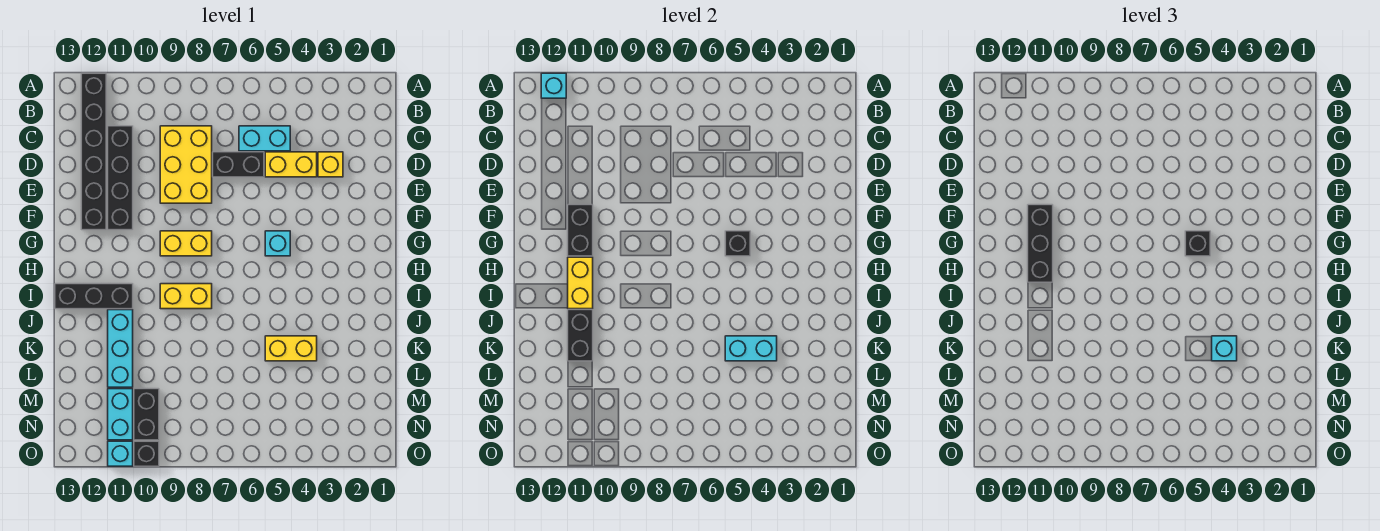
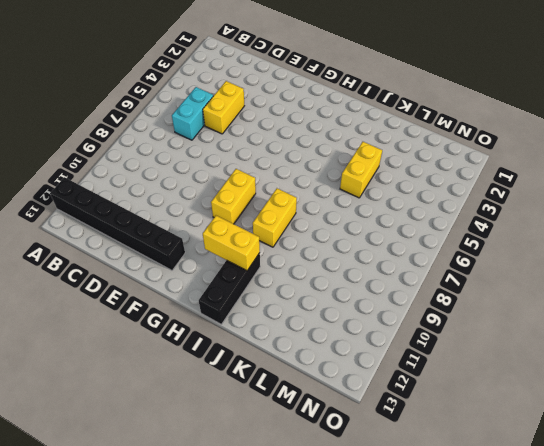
none -> yellow brick C8:E9 level 1
none -> black brick C11:F11 level 1
none -> yellow brick D3 level 1

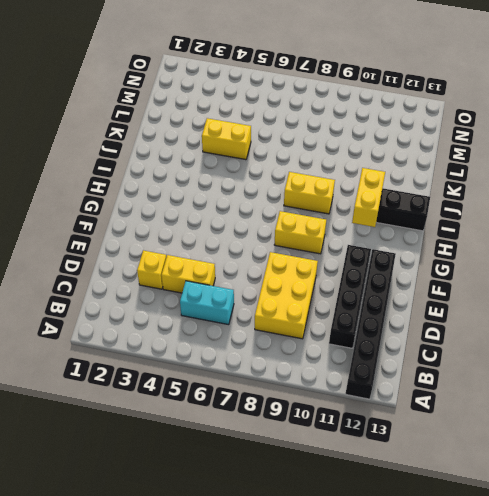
none -> black brick D6:D7 level 1
none -> cyan brick G5 level 1
none -> cyan brick J11:L11 level 1

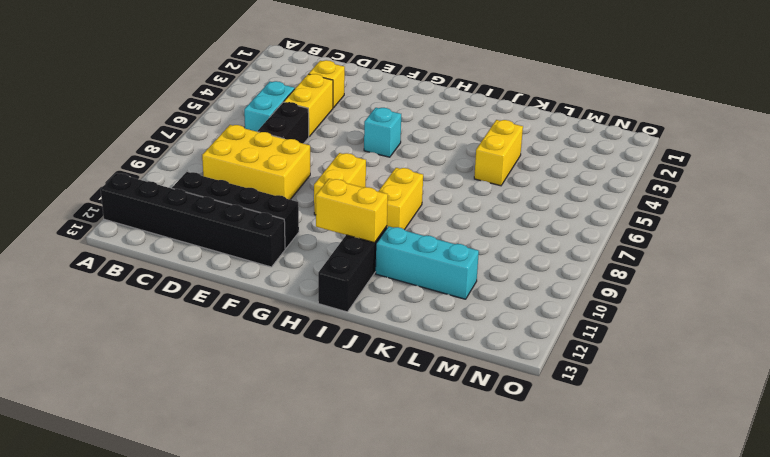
none -> black brick M10:N10 level 1
none -> cyan brick M11:N11 level 1
none -> black brick O10 level 1

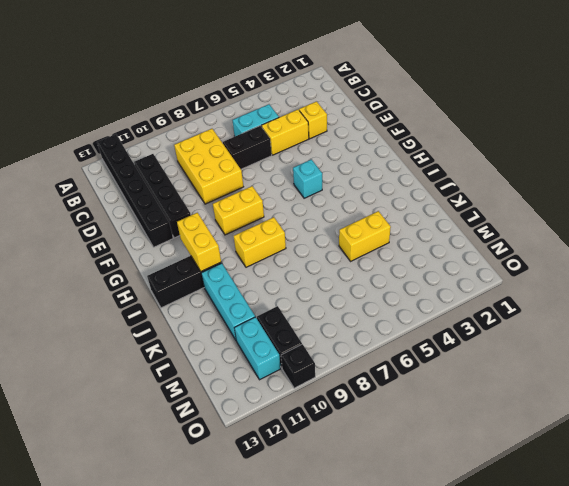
none -> cyan brick O11 level 1
none -> cyan brick A12 level 2
none -> black brick F11:G11 level 2

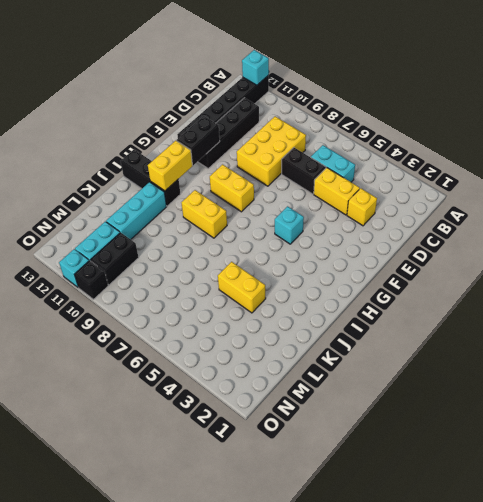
none -> black brick G5 level 2
none -> black brick J11:K11 level 2
none -> cyan brick K4:K5 level 2

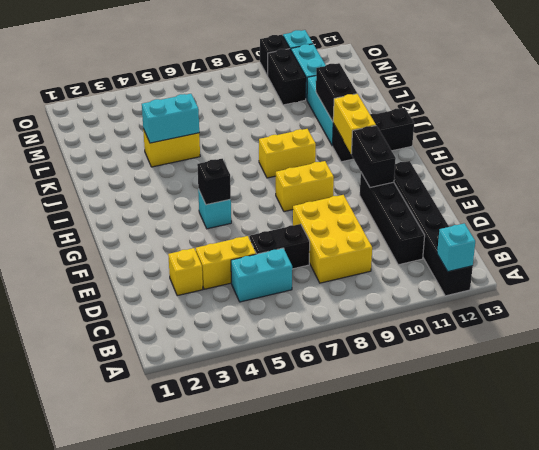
none -> black brick F11:H11 level 3
none -> black brick G5 level 3
none -> cyan brick K4 level 3

